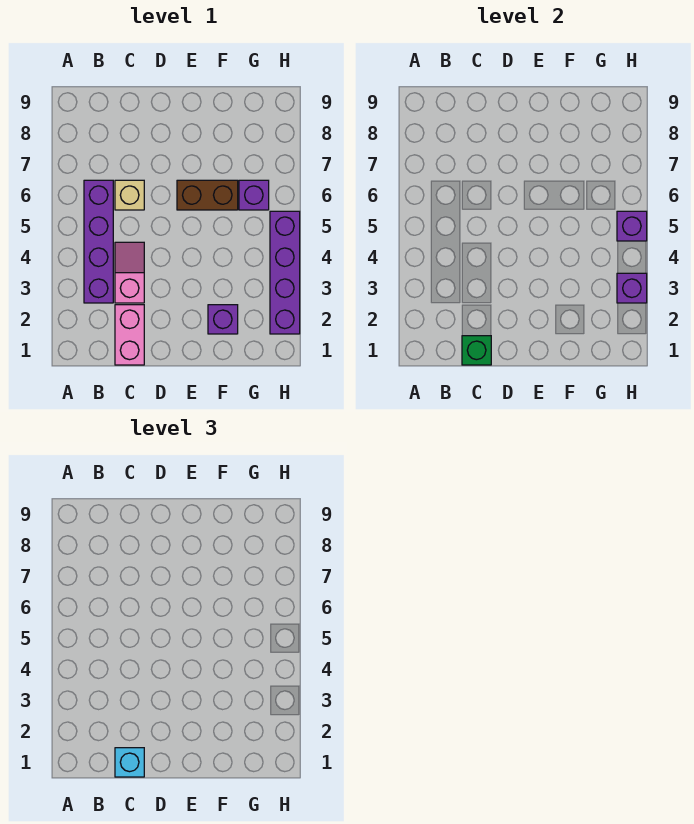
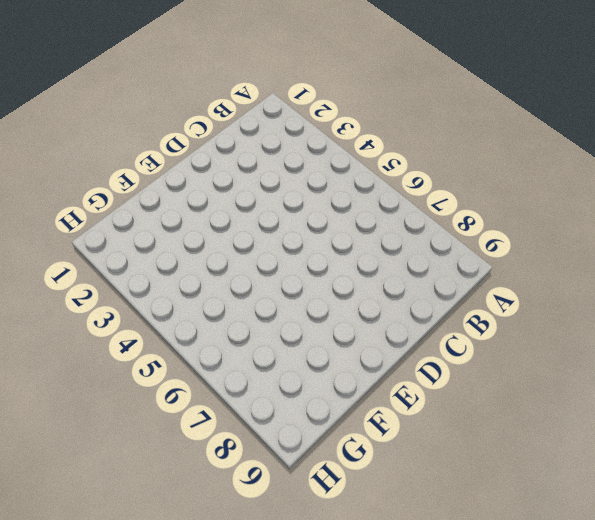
none -> purple brick B3:B6 level 1
none -> pink brick C1:C2 level 1
none -> pink slope C3:C4 level 1 top 3

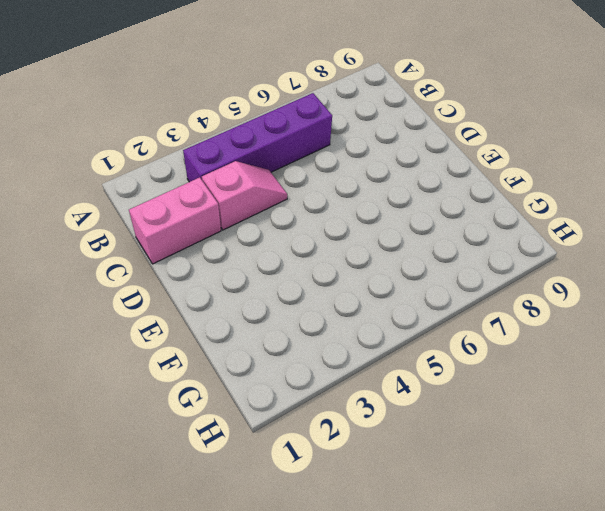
none -> tan brick C6 level 1
none -> brown brick E6:F6 level 1
none -> purple brick F2 level 1

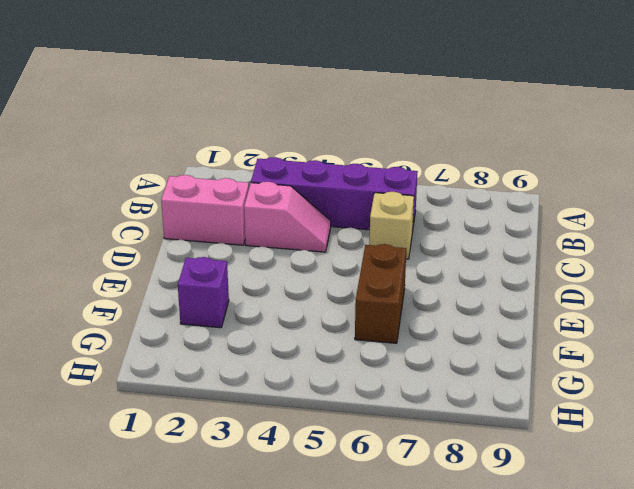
none -> purple brick G6 level 1
none -> purple brick H2:H5 level 1
none -> green brick C1 level 2

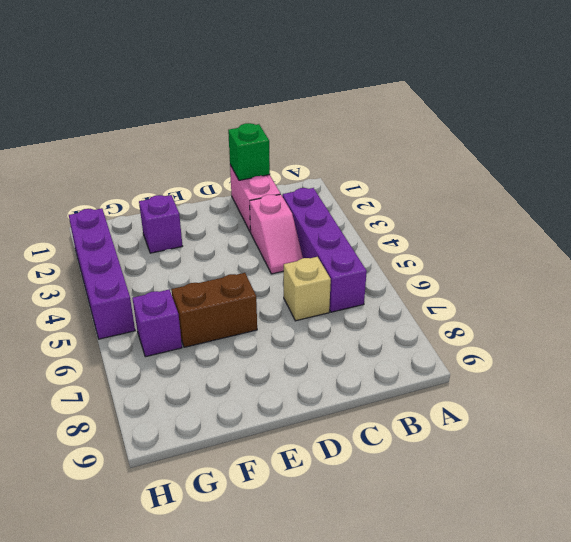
none -> purple brick H3 level 2
none -> purple brick H5 level 2
none -> cyan brick C1 level 3

